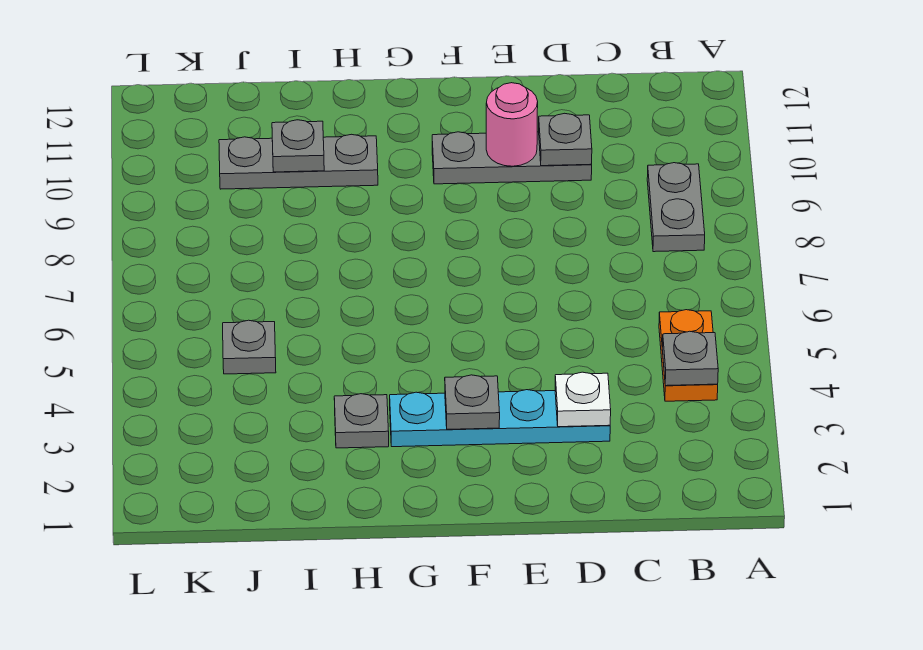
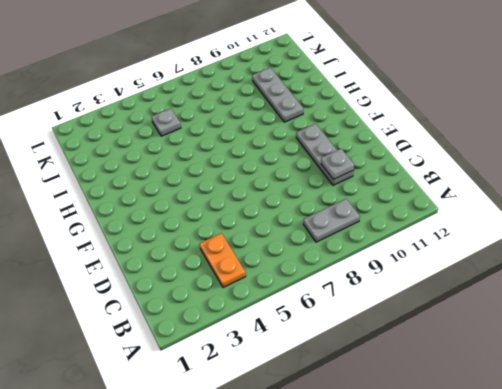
orange plate B4:C4 level 1 -> orange plate B4:B5 level 1
none -> cyan plate D3:G3 level 1
none -> grey plate H3 level 1
none -> grey plate B4 level 2

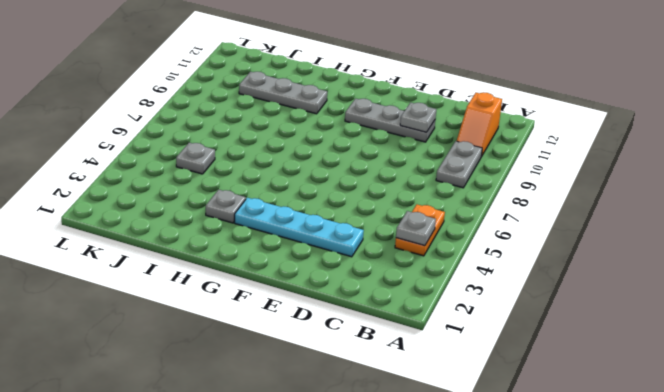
orange slope B10:B11 level 1 top 11 -> none
none -> white plate D3 level 2
none -> pink round brick E10 level 2
none -> grey plate F3 level 2

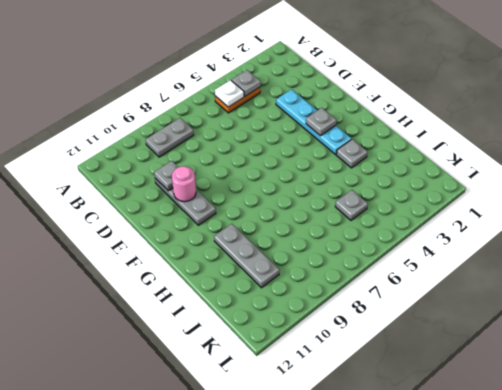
white plate B5 level 2 -> white plate D3 level 2
none -> grey plate I10 level 2

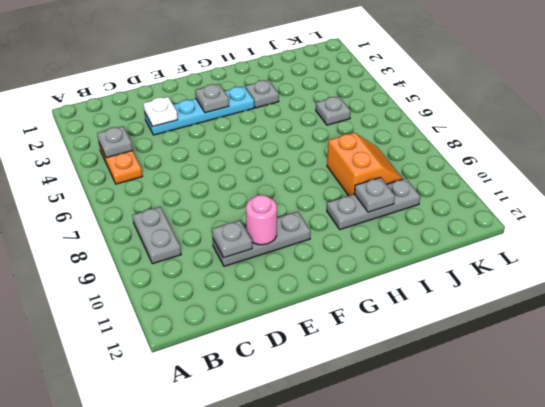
orange slope I8:J9 level 1 top I -> none

